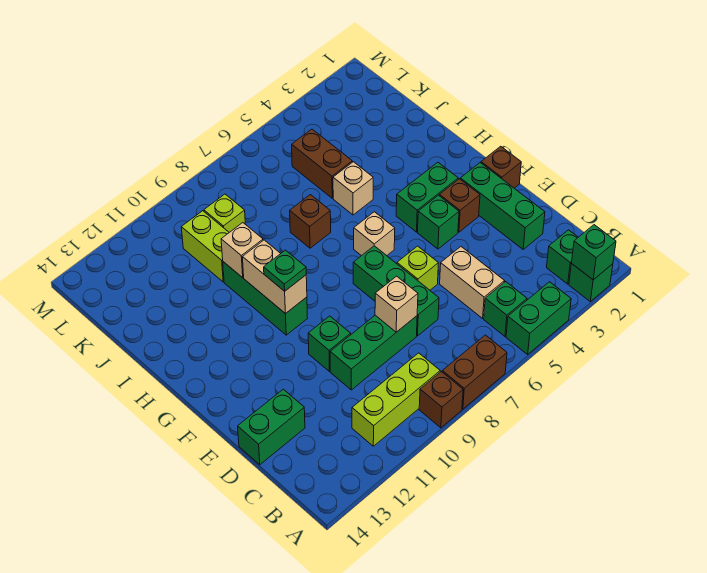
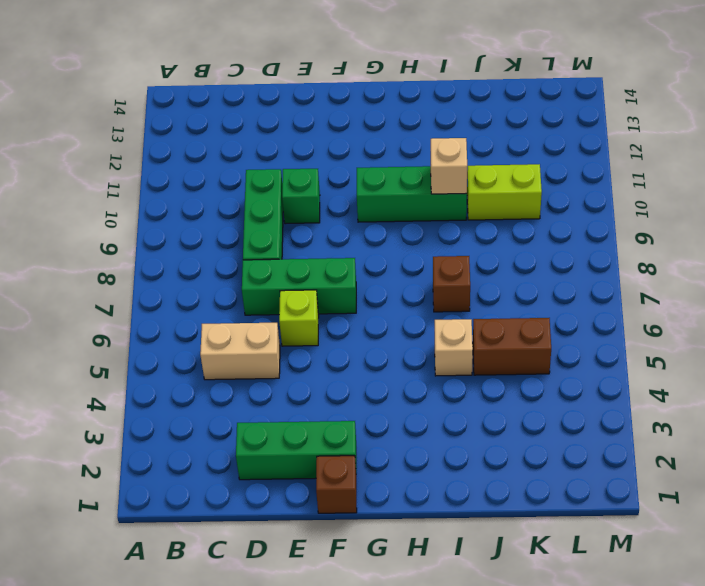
none -> green brick A2 level 1
none -> green brick A4:A5 level 1
none -> brown brick A7:A8 level 1
none -> brown brick A9 level 1

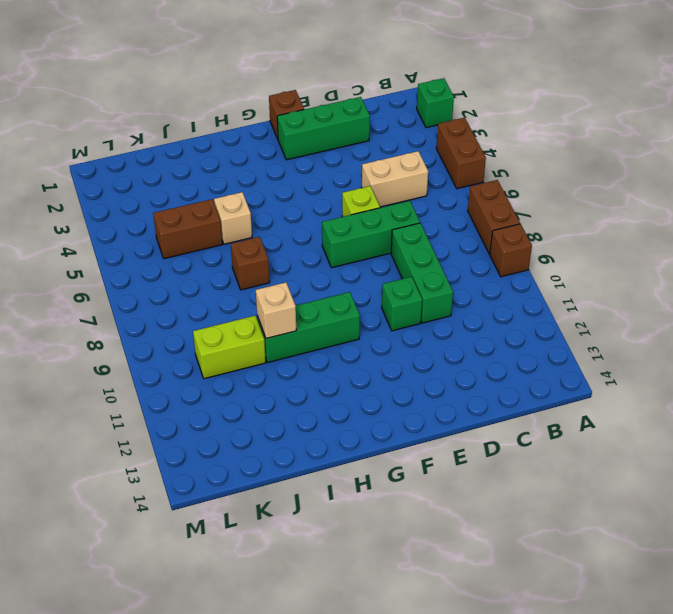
brown brick A4:A5 level 1 -> green brick A4:A5 level 1
none -> green brick B2 level 1
none -> green brick B5 level 1
none -> lime brick B9:B11 level 1
none -> green brick D13:D14 level 1

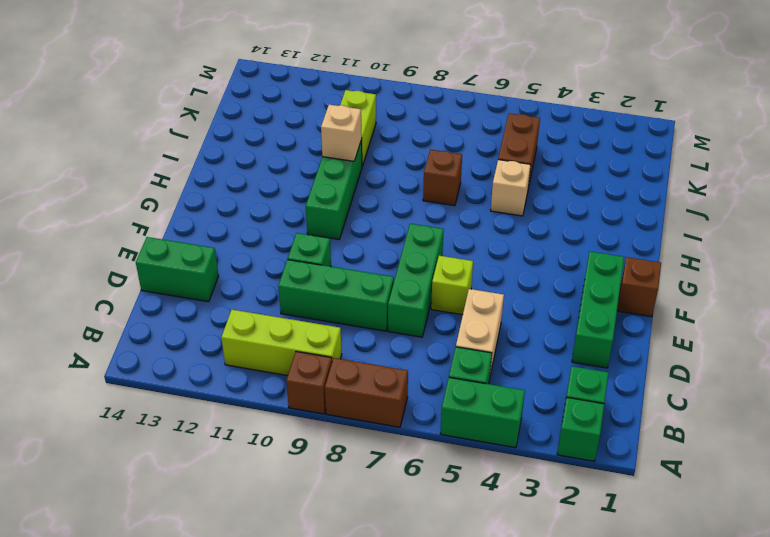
none -> brown brick F3 level 1
none -> green brick F4 level 1
none -> green brick G3:G4 level 1
none -> tan brick G6 level 1

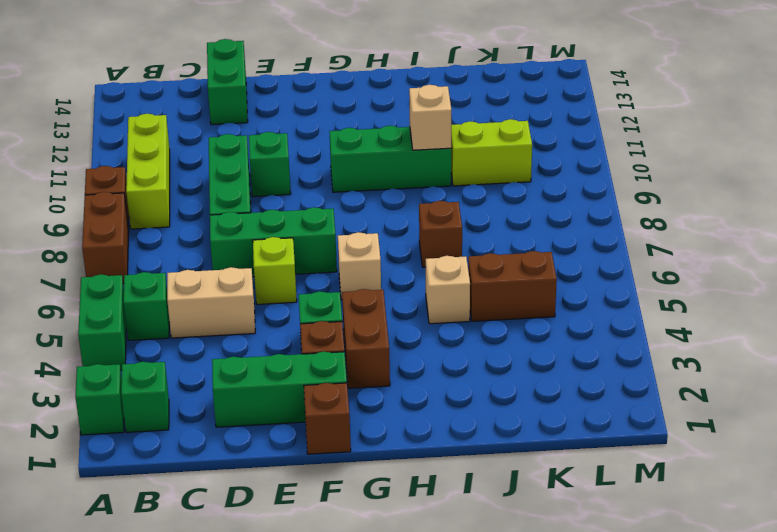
brown brick G3:G4 level 1 -> green brick G3:G4 level 1
none -> lime brick K9 level 1
none -> green brick A2 level 2
none -> tan brick D8 level 2
none -> tan brick G10:H10 level 2

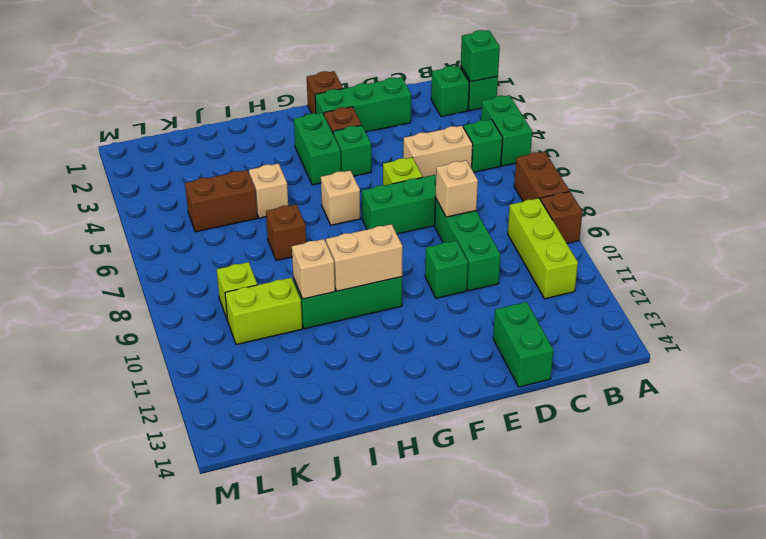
none -> green plate G10 level 3

